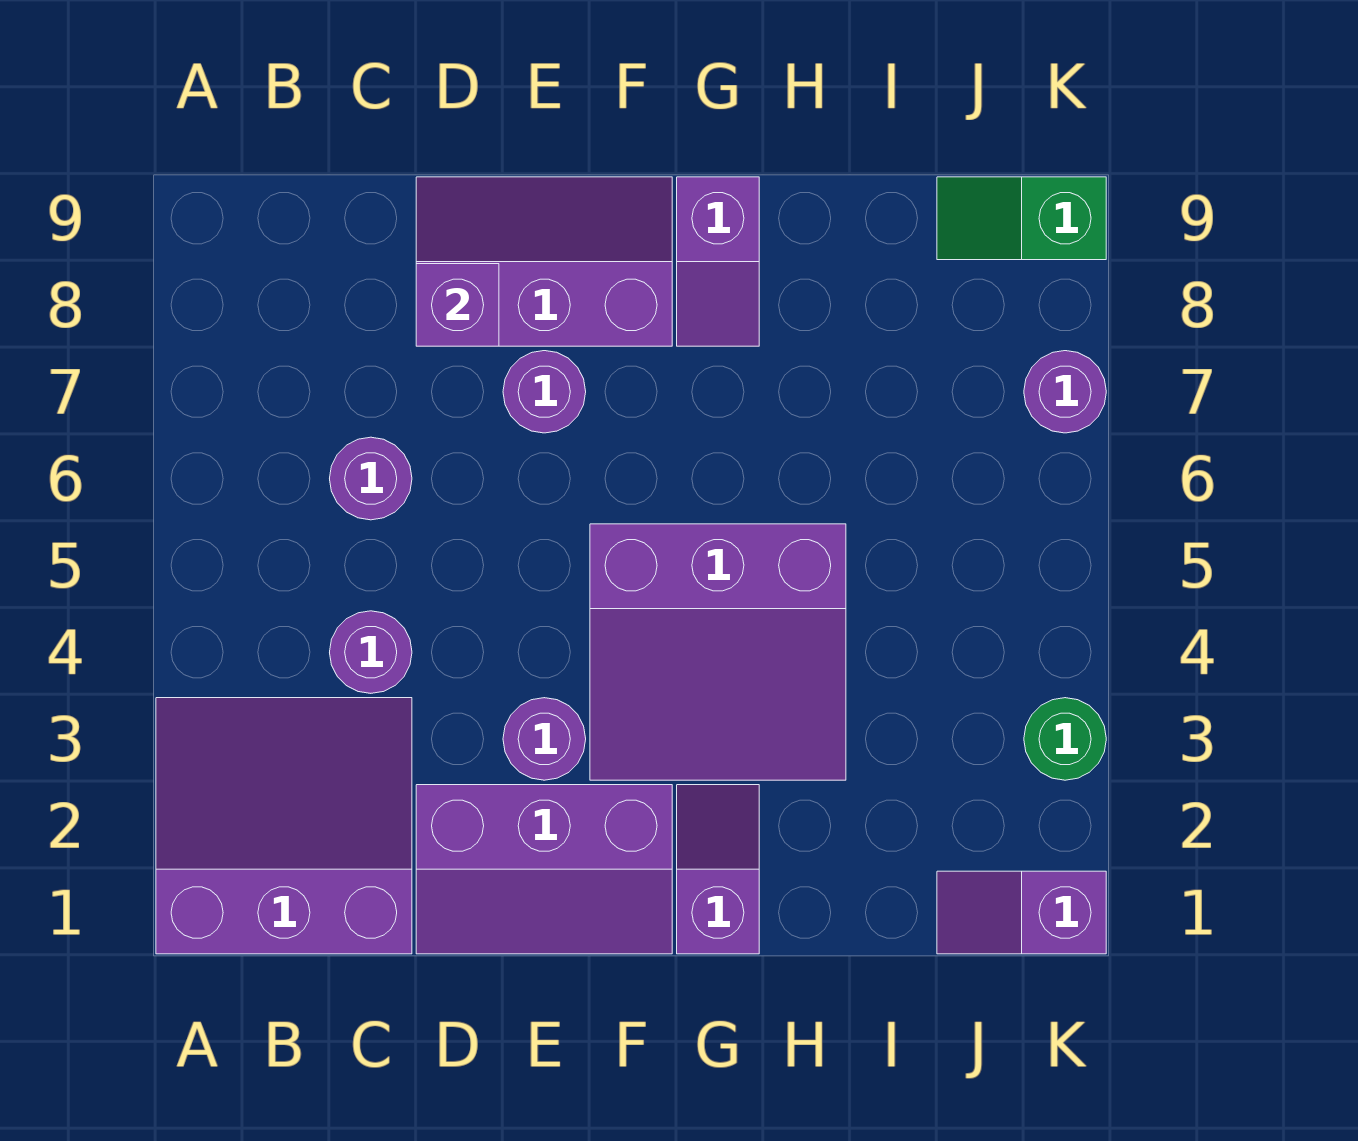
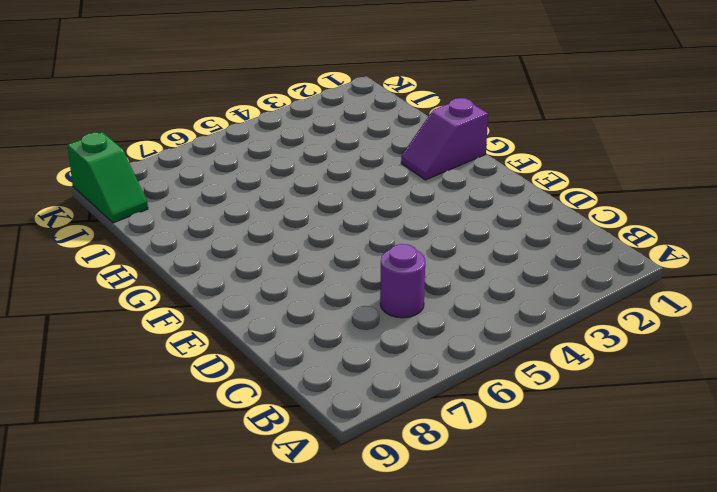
none -> purple slope A1:C3 level 1 top 1
none -> purple round brick C4 level 1
none -> purple slope D1:F2 level 1 top 2

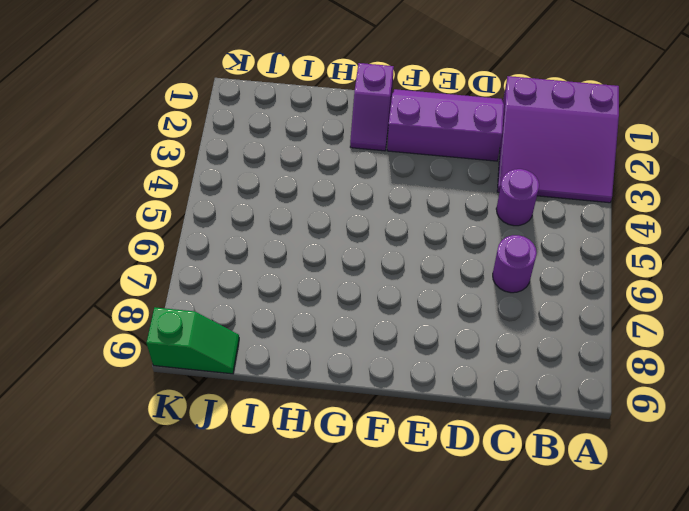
none -> purple slope D8:F9 level 1 top 8
none -> purple round brick E3 level 1
none -> purple round brick E7 level 1

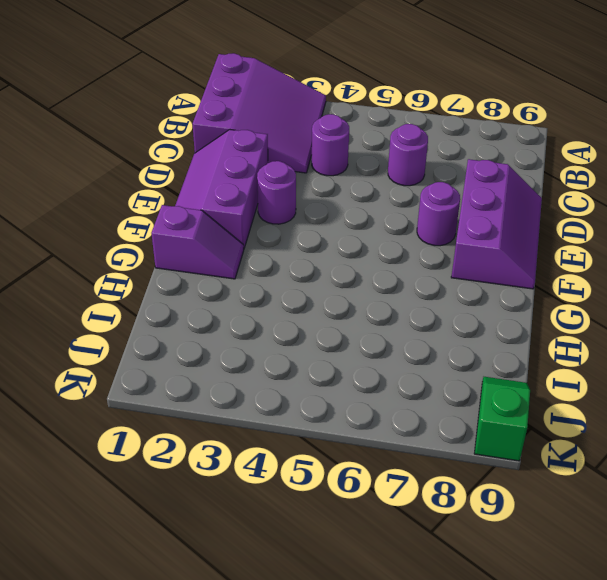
none -> purple slope F3:H5 level 1 top 5
none -> purple slope G8:G9 level 1 top 9
none -> purple slope J1:K1 level 1 top K

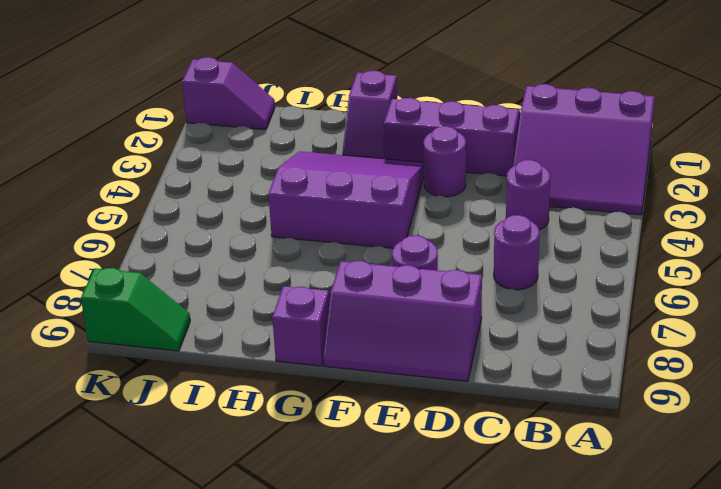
none -> green round brick K3 level 1
none -> purple round brick K7 level 1
none -> purple brick D8 level 2

